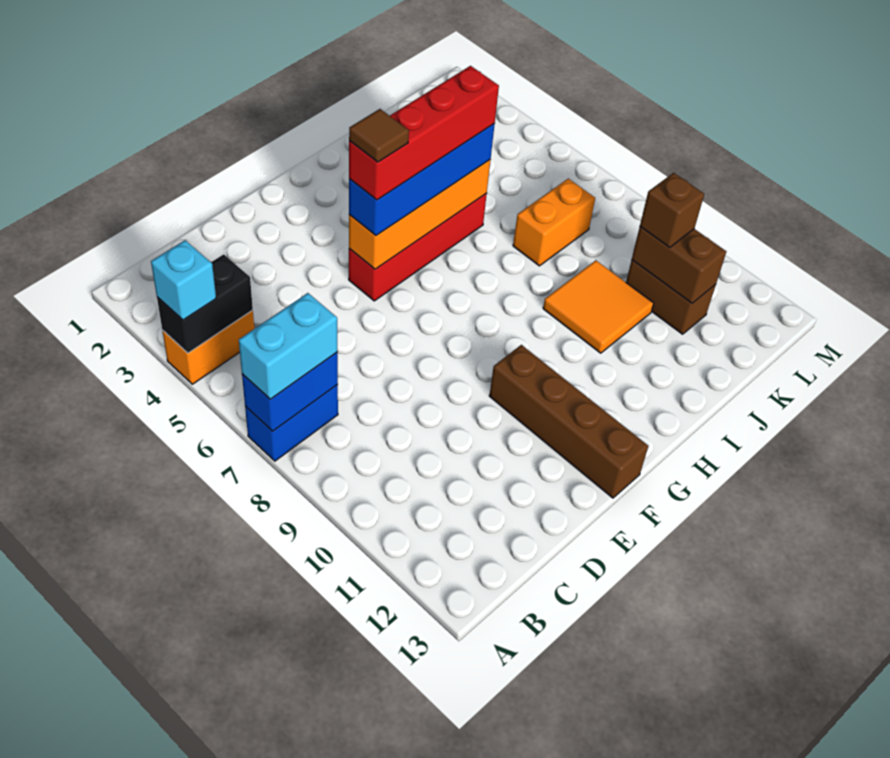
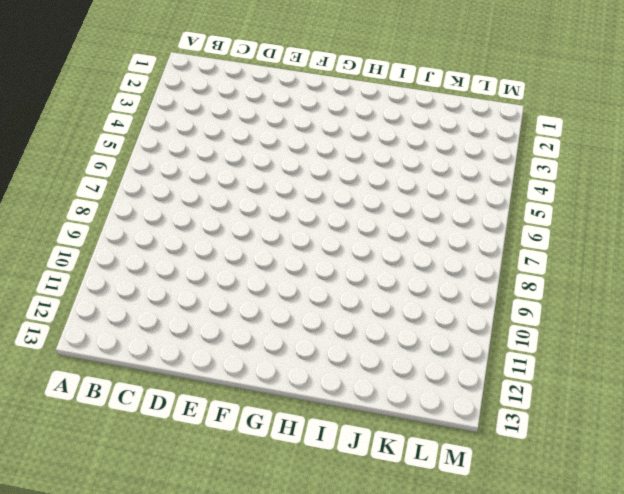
none -> orange brick A4:B4 level 1
none -> blue brick A7:B7 level 1
none -> red brick F5:I5 level 1

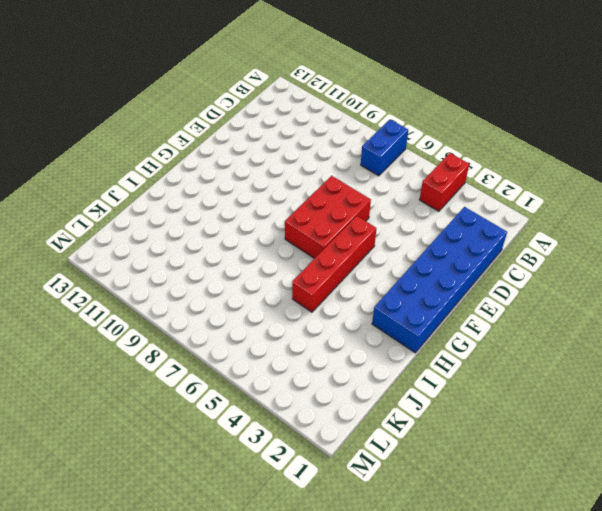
red brick A4:B4 level 1 -> orange brick A4:B4 level 1
blue brick C1:H2 level 1 -> none
red brick E6:G7 level 1 -> none
none -> brown brick F10:F13 level 1
none -> orange tile I9:J10 level 1
none -> orange brick J7:K7 level 1

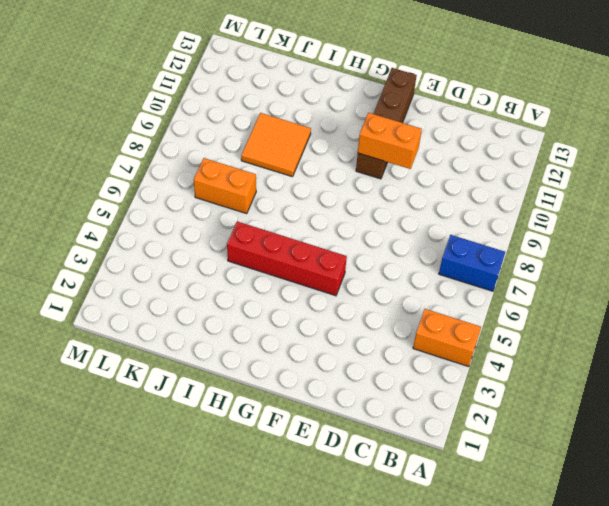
orange brick E10:F10 level 2 -> none
none -> brown brick K10:K11 level 1
none -> black brick A4:B4 level 2
none -> blue brick A7:B7 level 2

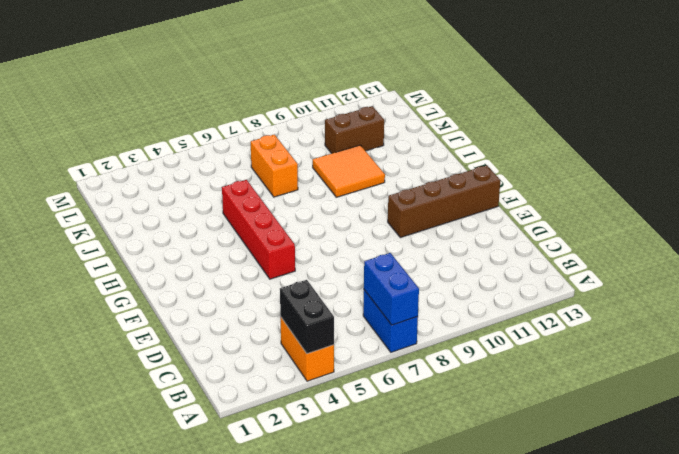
none -> orange brick F5:I5 level 2
none -> brown brick K10:K11 level 2
none -> cyan brick A4 level 3

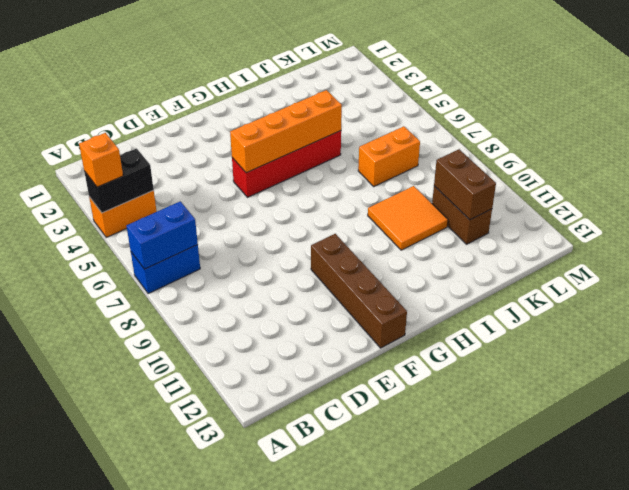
orange brick A4 level 3 -> cyan brick A4 level 3
none -> cyan brick A7:B7 level 3
none -> blue brick F5:I5 level 3
none -> brown brick K10 level 3

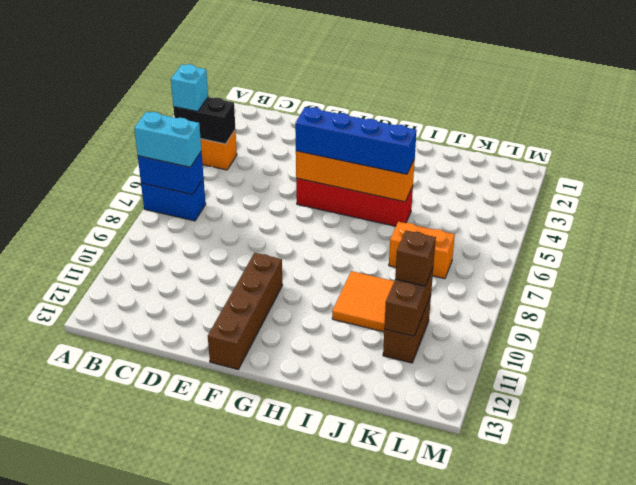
none -> red brick F5:I5 level 4
none -> brown tile F5 level 5

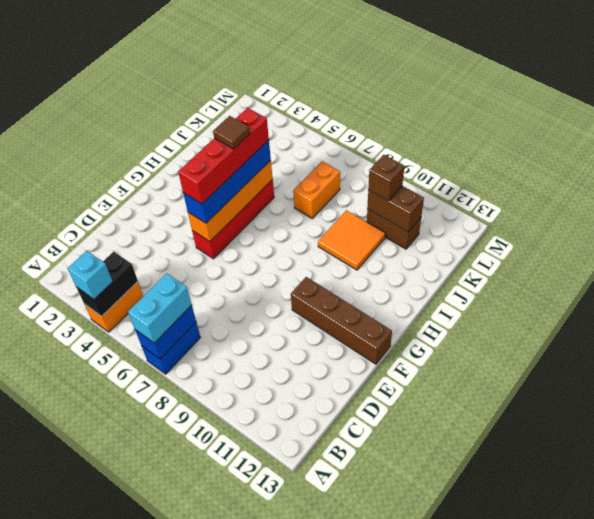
brown tile H5 level 5 -> brown tile F5 level 5

